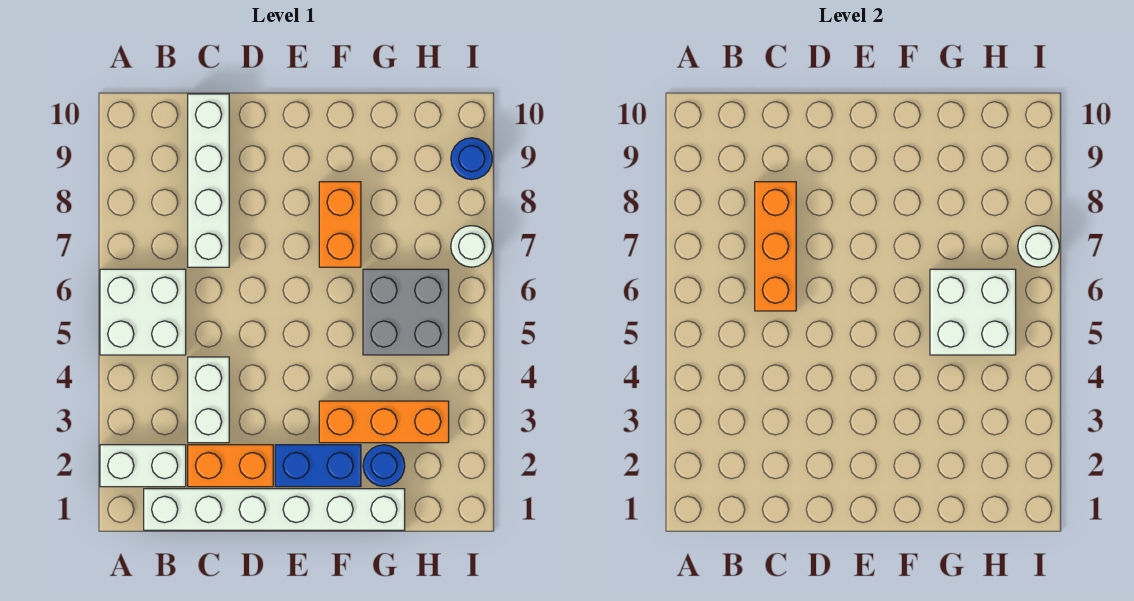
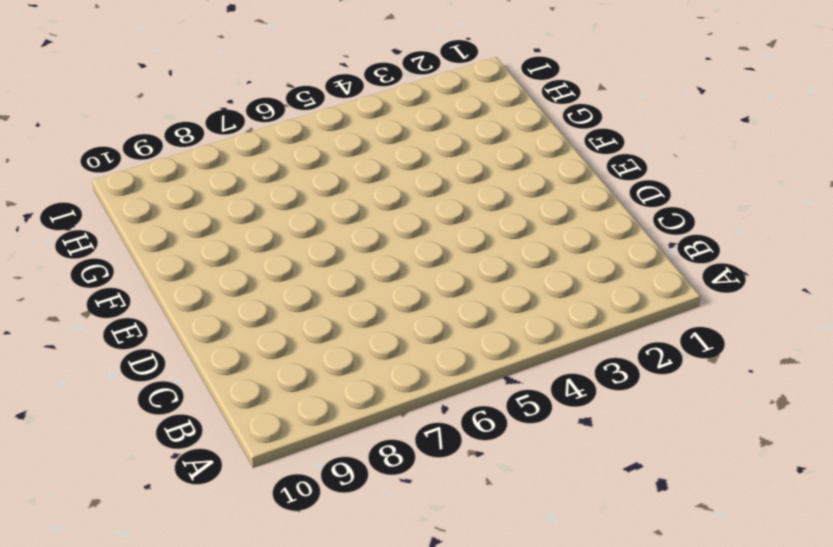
none -> white brick A2:B2 level 1
none -> white brick A5:B6 level 1
none -> white brick B1:G1 level 1

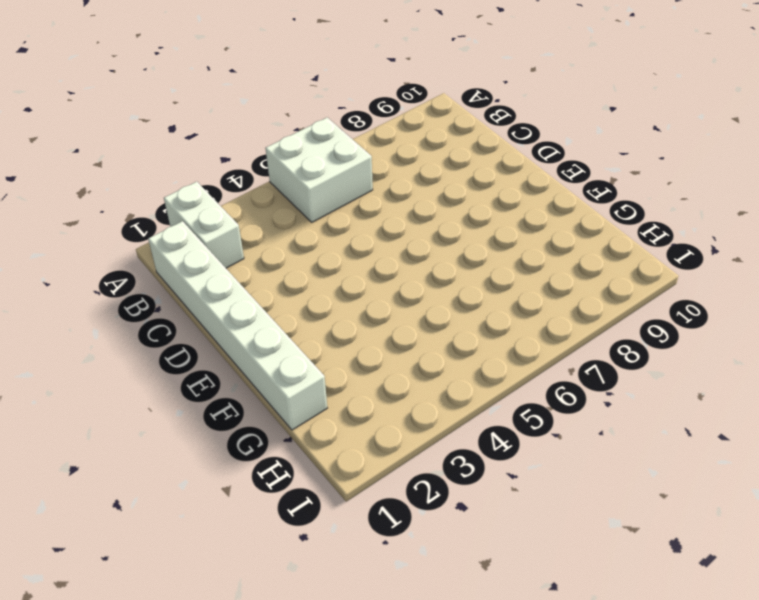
none -> orange brick C2:D2 level 1
none -> white brick C3:C4 level 1
none -> white brick C7:C10 level 1

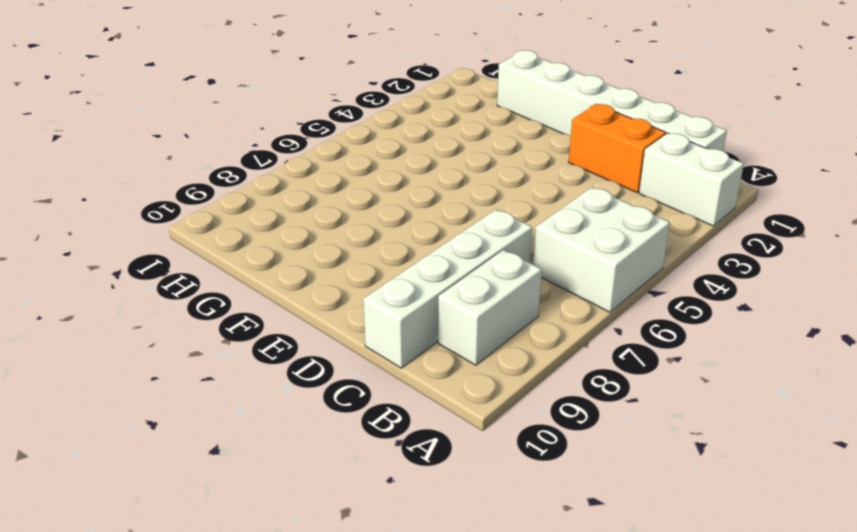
white brick B8:B9 level 1 -> white brick C3:C4 level 1
none -> blue brick E2:F2 level 1
none -> orange brick F3:H3 level 1
none -> orange brick F7:F8 level 1

